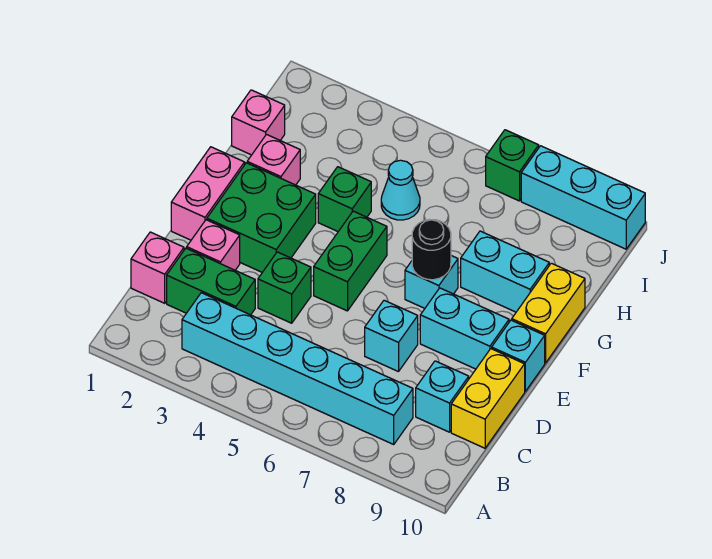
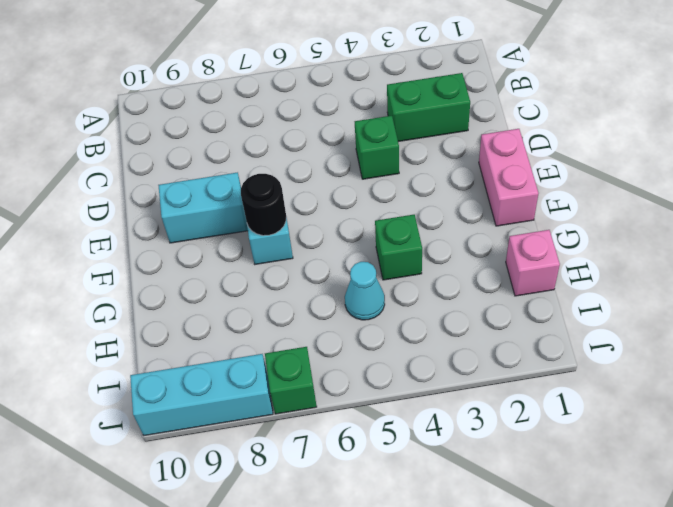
none -> cyan brick B3:B8 level 1
none -> pink brick C1 level 1
none -> cyan brick C9 level 1

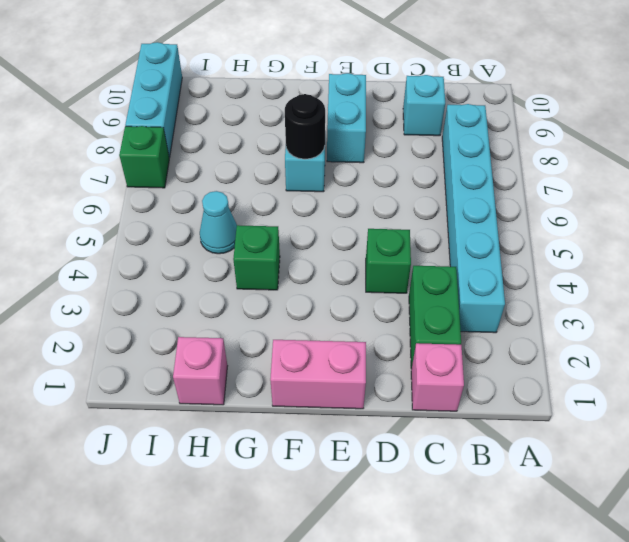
none -> yellow brick C10:D10 level 1
none -> pink brick D2 level 1
none -> cyan brick D7 level 1

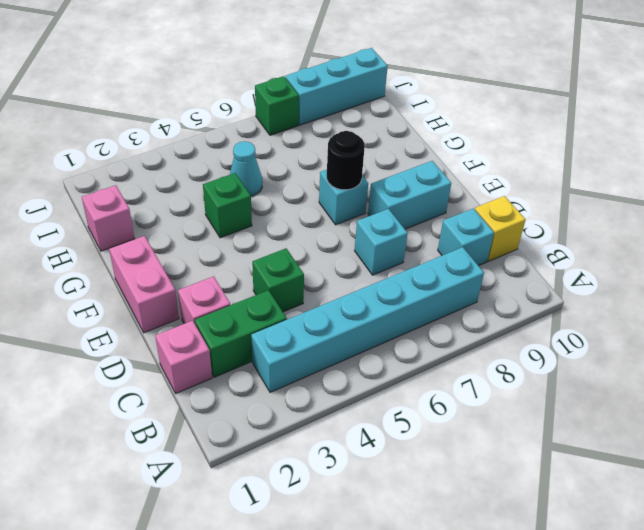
yellow brick C10 level 1 -> yellow brick C10:D10 level 1
none -> green brick E2:F3 level 1
none -> green brick E5:F5 level 1
none -> cyan brick E10 level 1

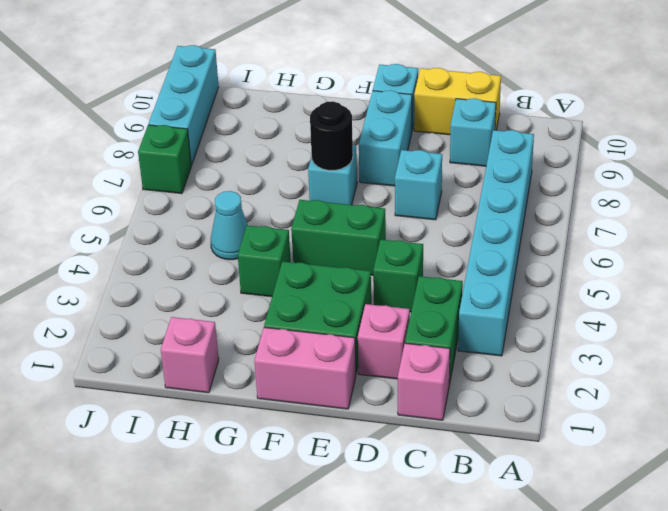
none -> yellow brick F10:G10 level 1
none -> pink brick G2 level 1
none -> cyan brick G8:G9 level 1

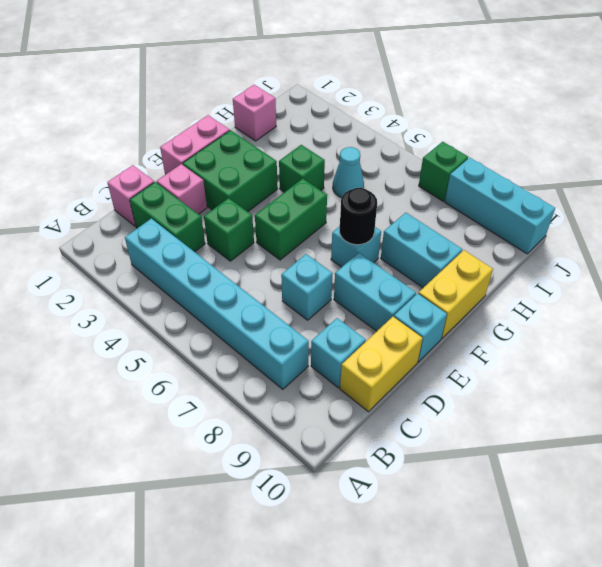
none -> pink brick G2 level 1

